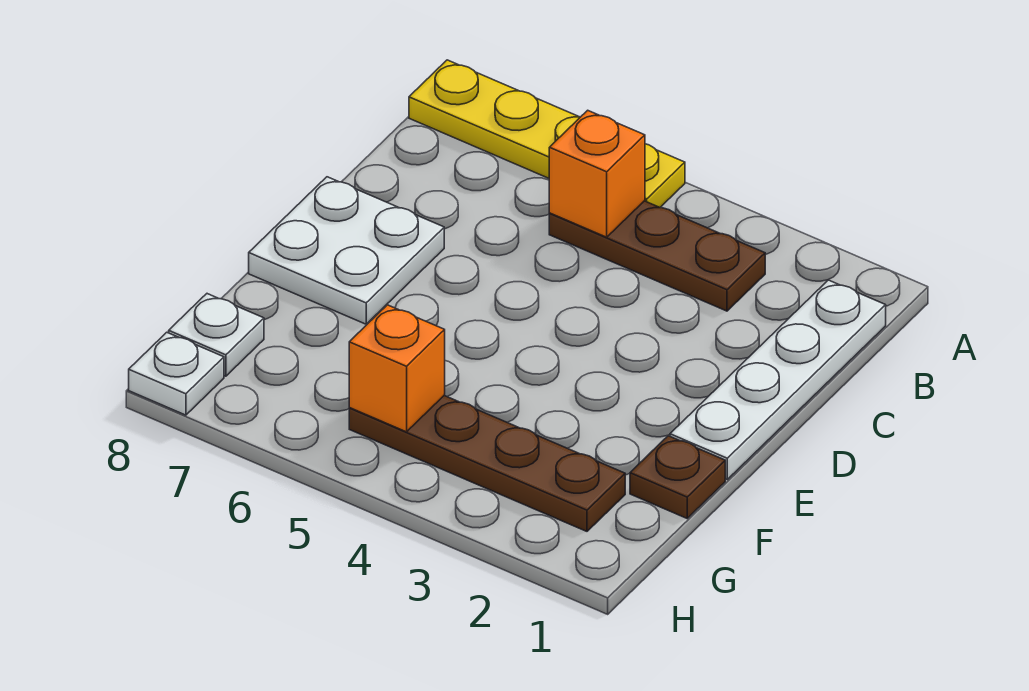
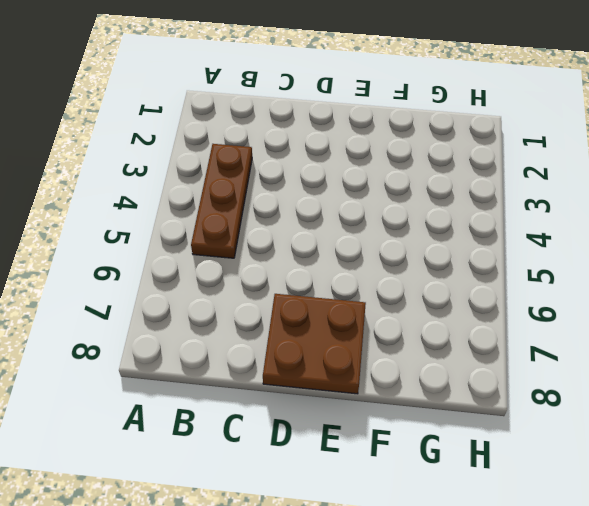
brown plate D7:E8 level 1 -> white plate D7:E8 level 1
none -> yellow plate A5:A8 level 1
none -> white plate B1:E1 level 1

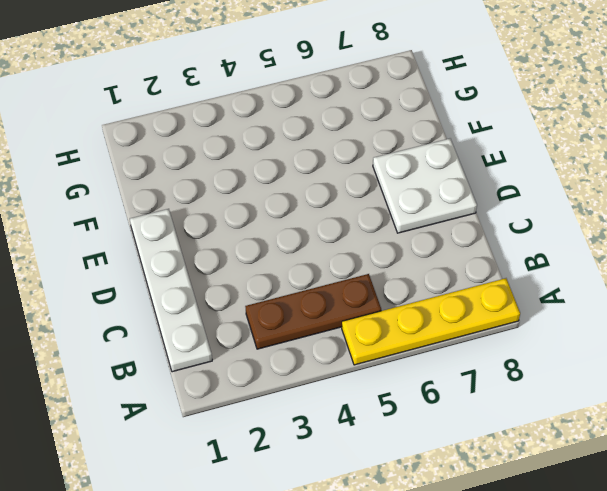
none -> brown plate F1 level 1
none -> brown plate G2:G5 level 1

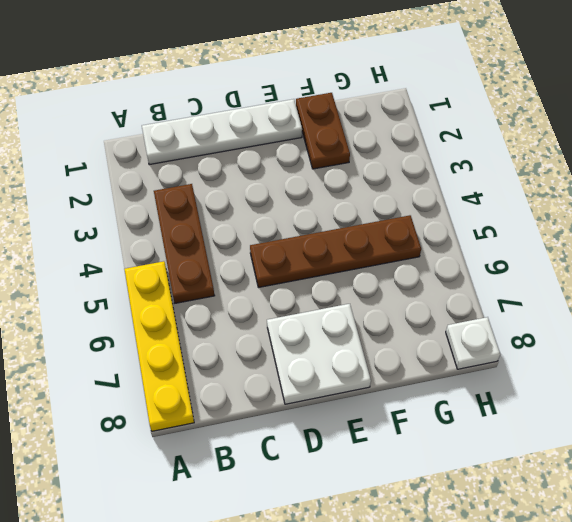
brown plate D5:G5 level 1 -> brown plate G2:G5 level 1
brown plate F1:F2 level 1 -> brown plate F1 level 1
none -> white plate G8 level 1
none -> orange brick B5 level 2

